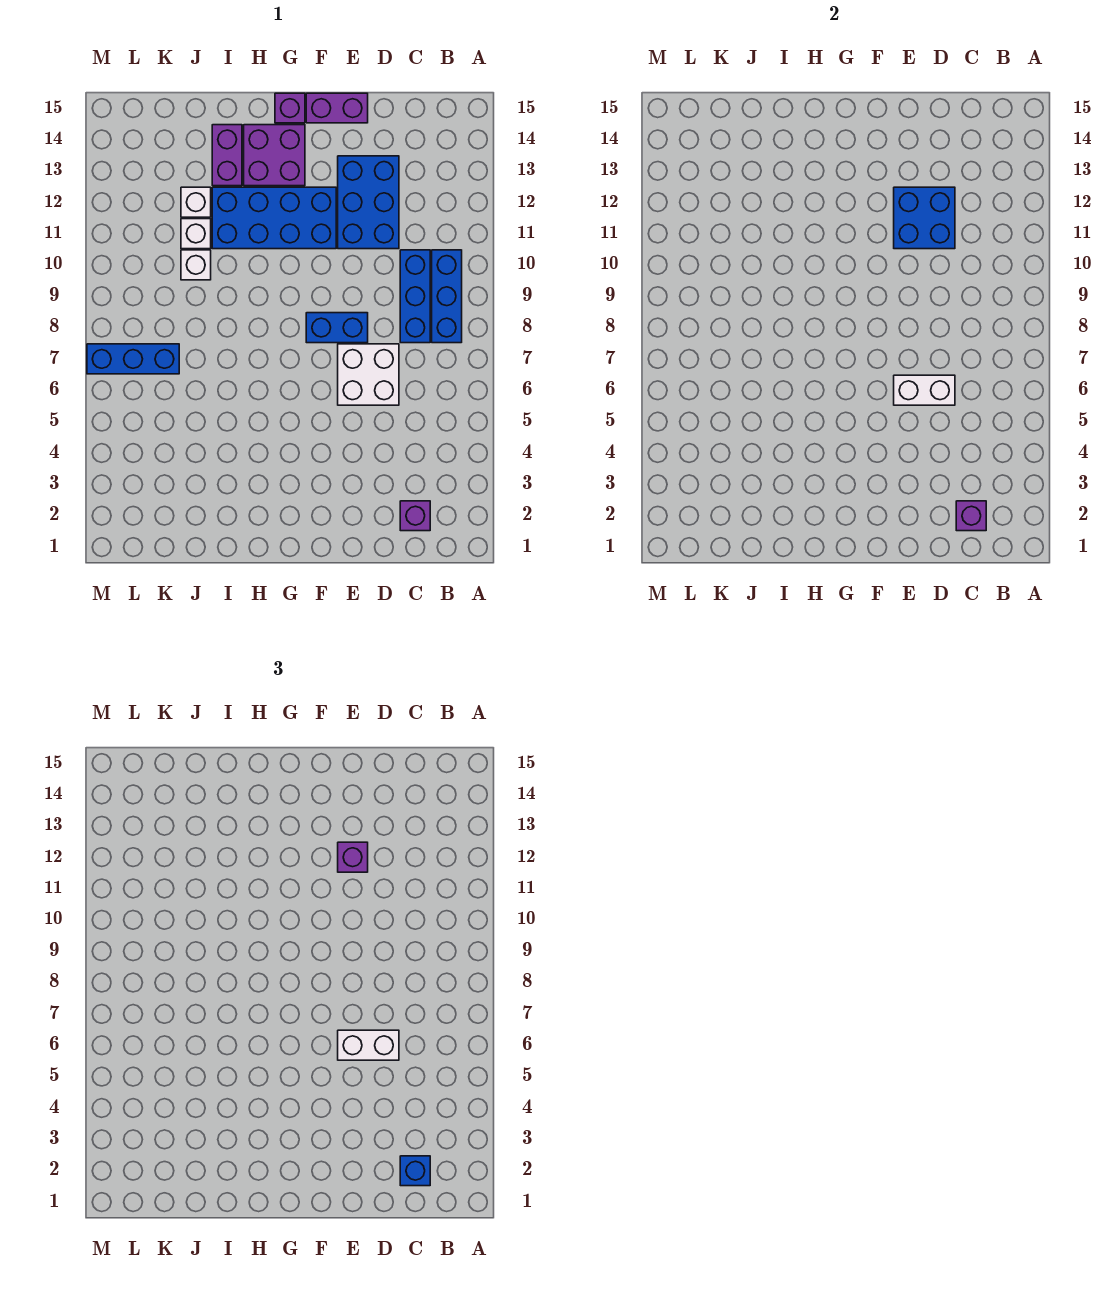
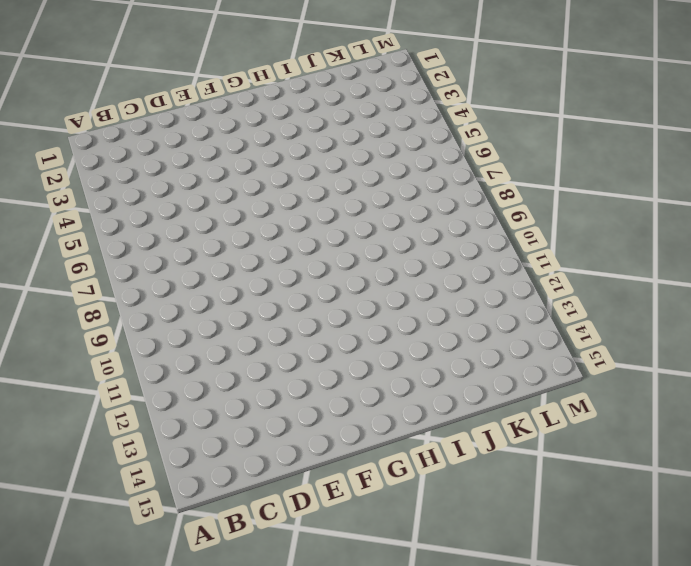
none -> blue brick B8:B10 level 1
none -> purple brick C2 level 1
none -> blue brick C8:C10 level 1

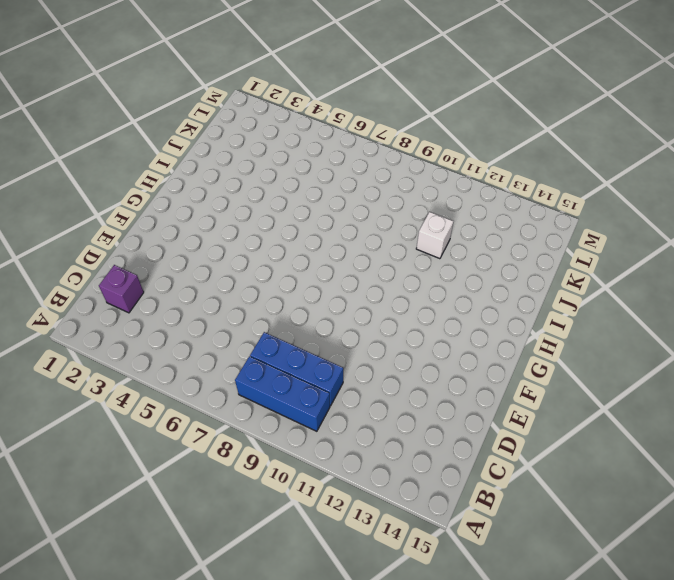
none -> white brick D6:E7 level 1
none -> blue brick D11:E13 level 1
none -> blue brick E8:F8 level 1

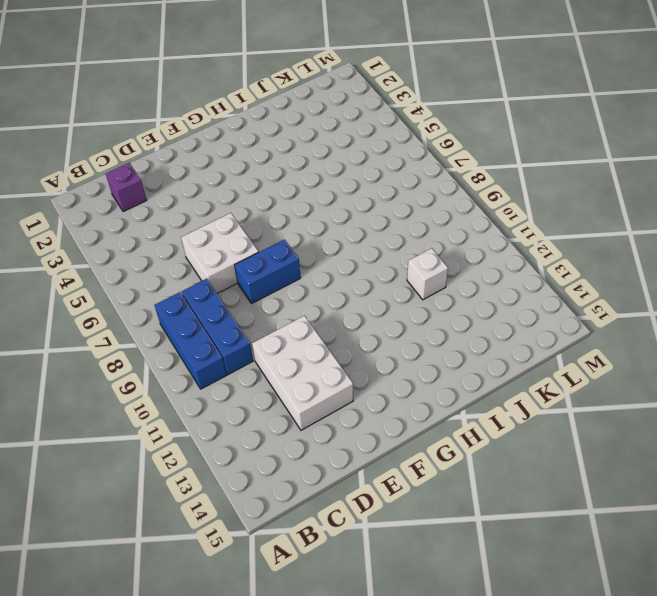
white brick D11:E13 level 1 -> blue brick D11:E13 level 1
none -> purple brick E15:F15 level 1
none -> blue brick F11:I12 level 1
none -> purple brick G13:H14 level 1

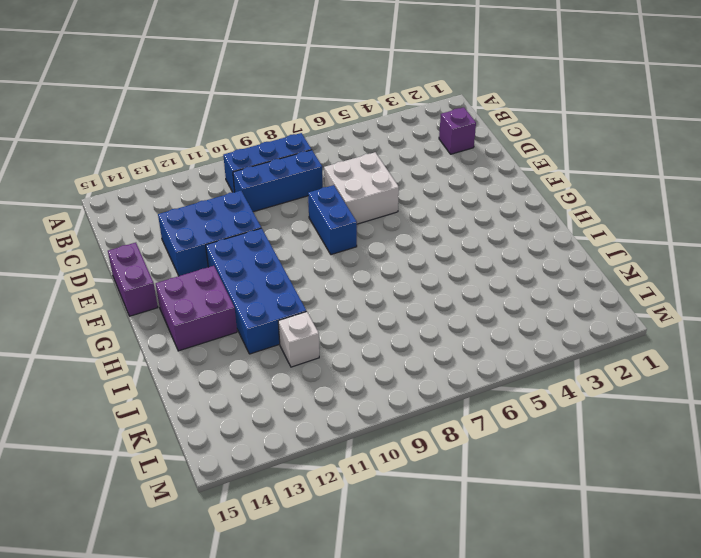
none -> purple brick G15 level 1
none -> purple brick I13:I14 level 1
none -> white brick J10 level 1

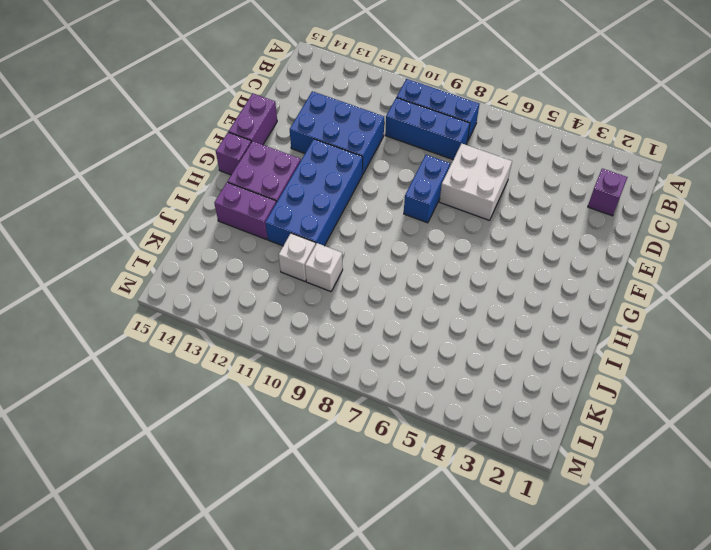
none -> white brick J12 level 1
none -> blue brick K7:M7 level 1
none -> purple brick C2 level 2

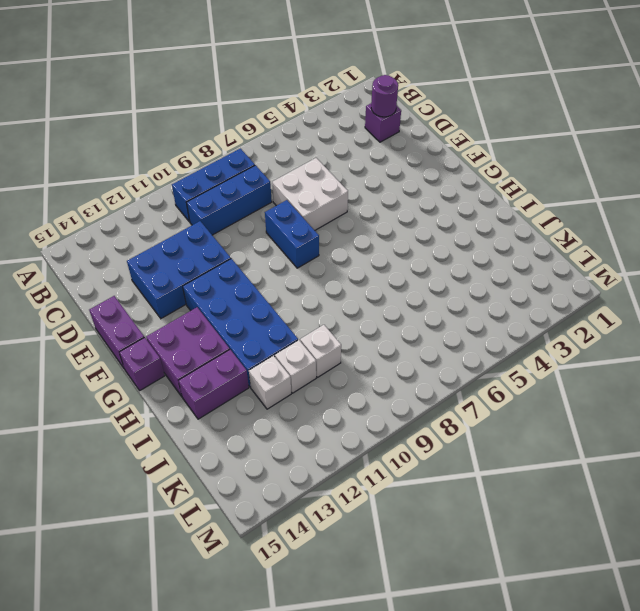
purple round brick C2 level 2 -> purple brick C2 level 2
none -> blue brick K7:M7 level 1
none -> white brick D6:E6 level 2
none -> blue brick D11:E12 level 2

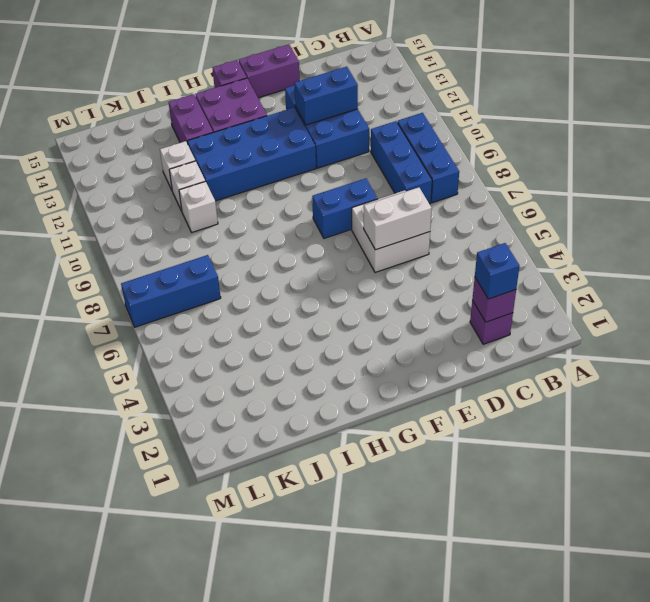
blue brick D12:E12 level 2 -> blue brick D11:E12 level 2
none -> white brick D6:E6 level 3
none -> purple brick E12 level 3

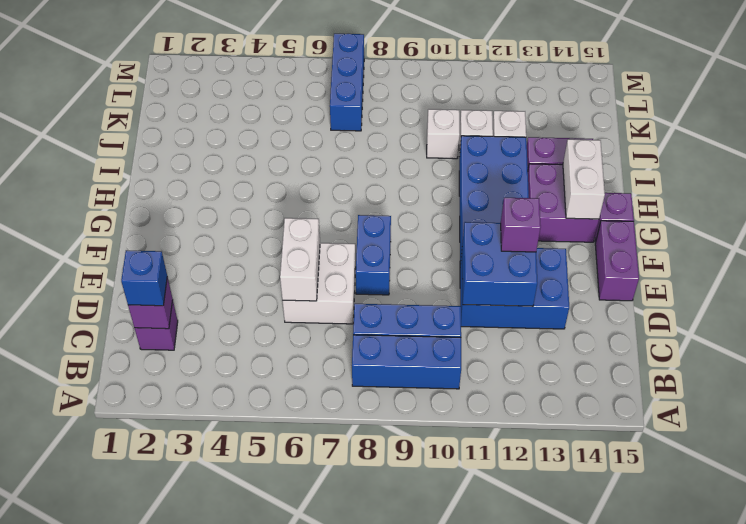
white brick G14:H14 level 2 -> white brick D6:E6 level 3

